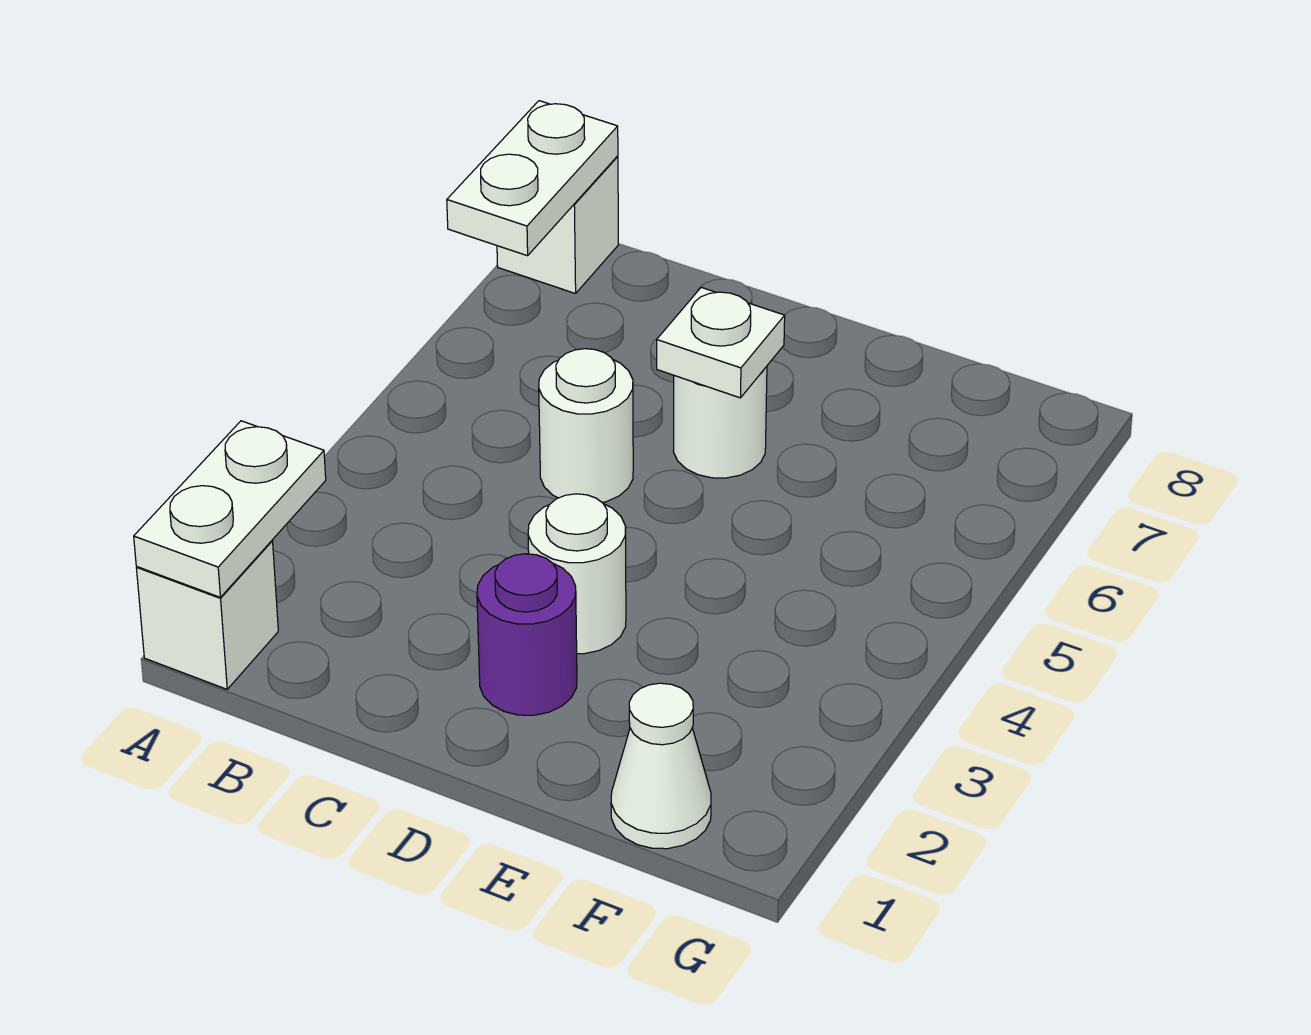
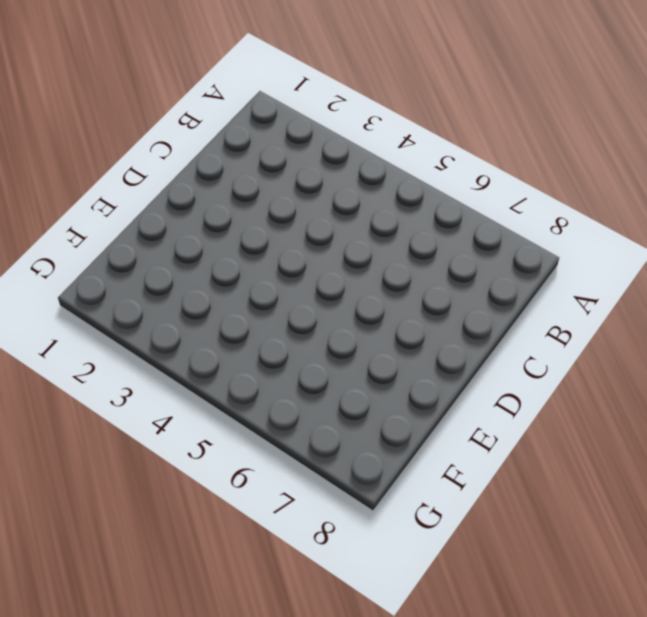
none -> white brick A1 level 1
none -> white brick A8 level 1

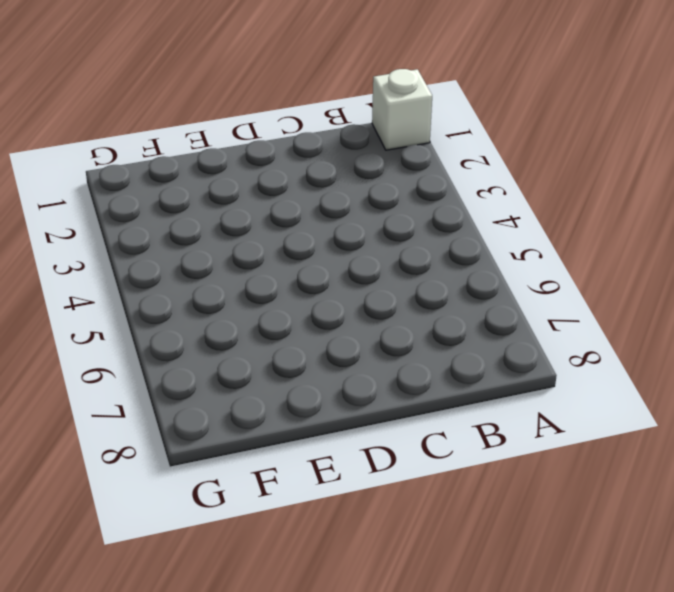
none -> white brick A8 level 1
none -> white round brick C5 level 1

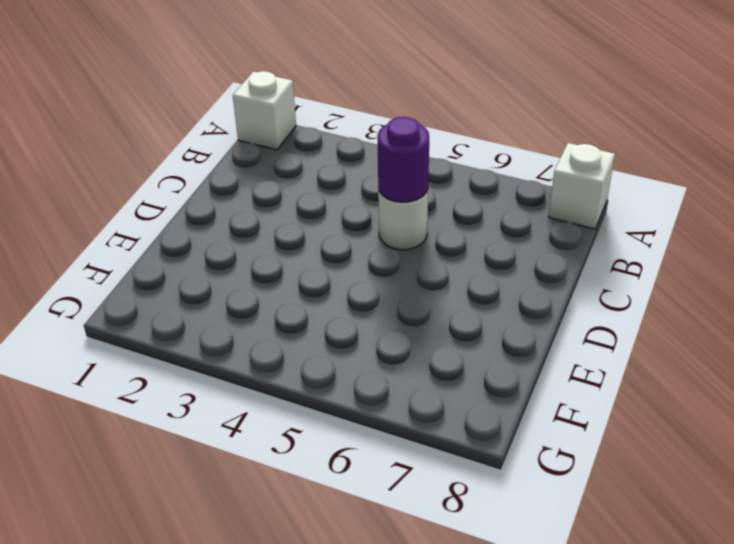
purple round brick C5 level 2 -> purple round brick D2 level 1
none -> white round brick D3 level 1
none -> white round brick D6 level 1

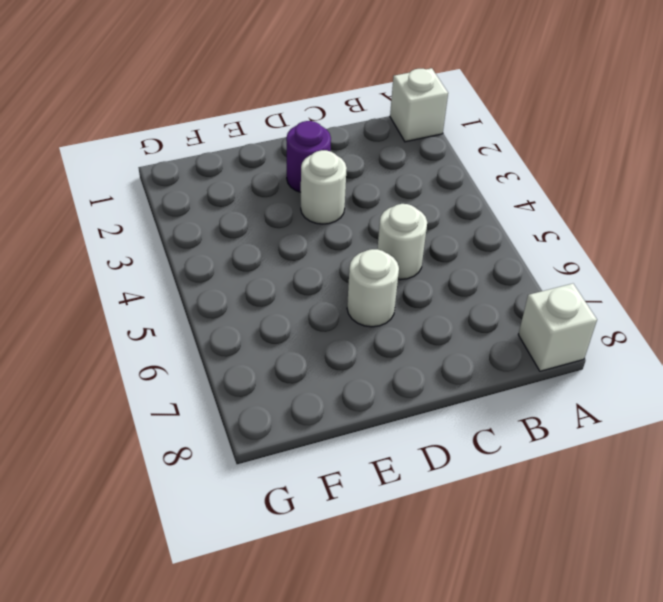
none -> white cone F1 level 1
none -> white plate A1:A2 level 2

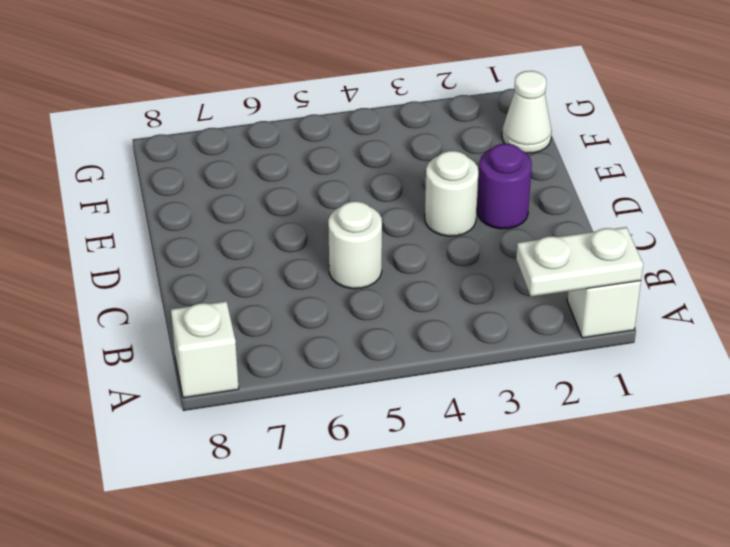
none -> white round brick D6 level 1
none -> white plate A7:A8 level 2

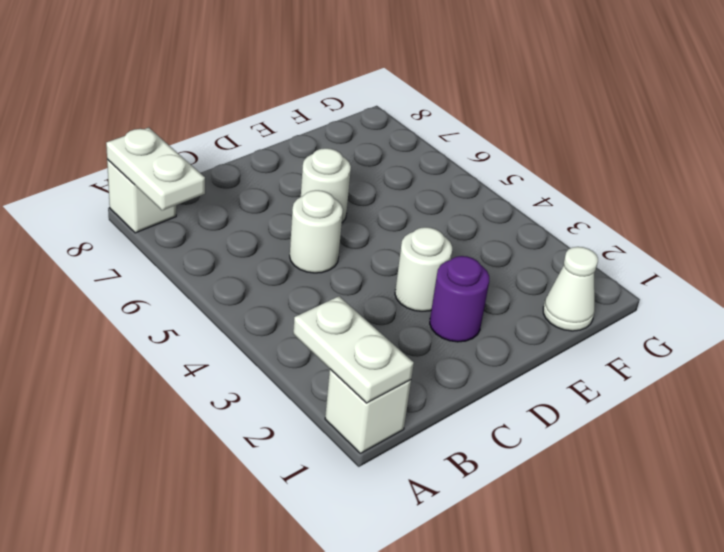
none -> white plate D6 level 2

